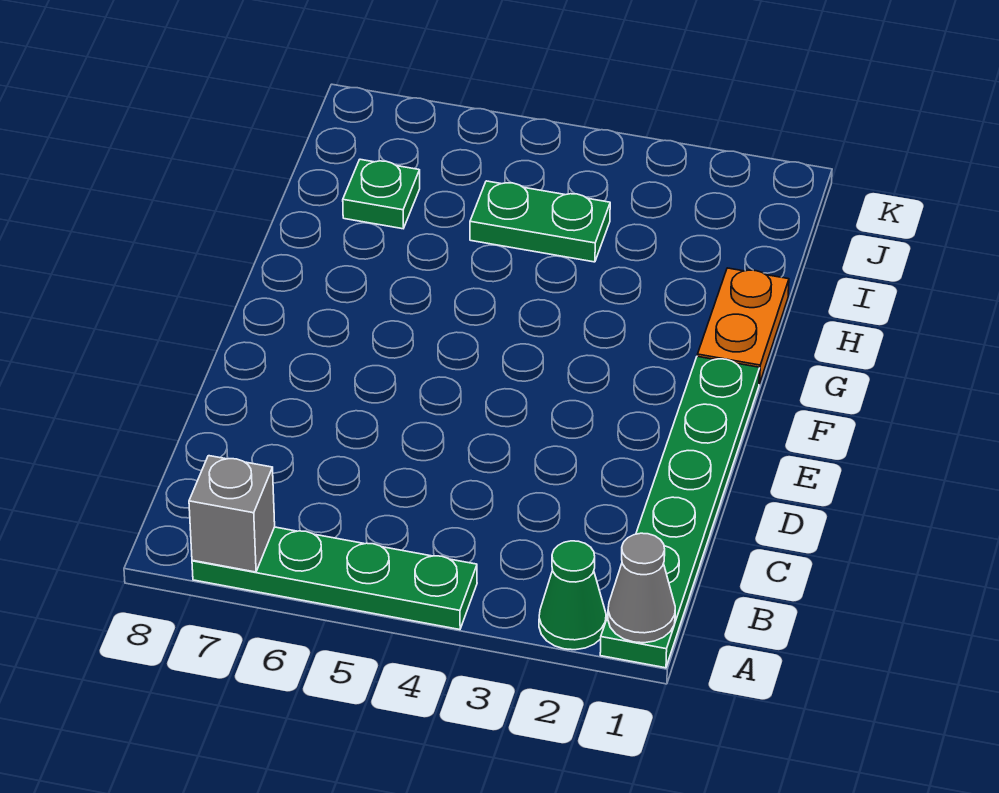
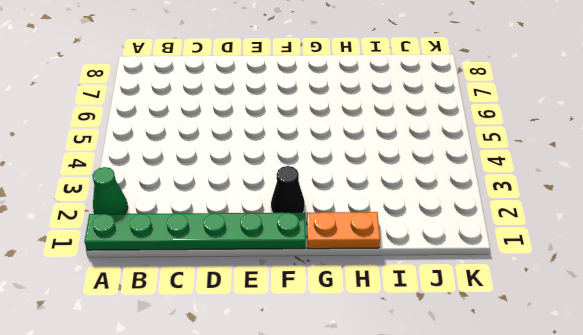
black cone F2 level 1 -> none
none -> green plate A4:A7 level 1
none -> green plate I4:I5 level 1

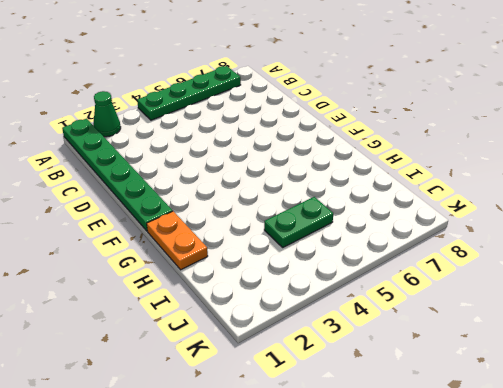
none -> green plate I7 level 1
none -> grey cone A1 level 2

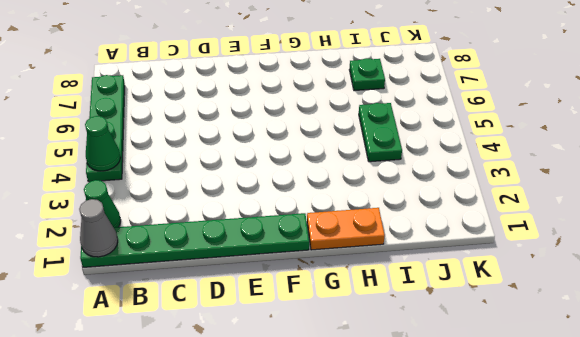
green cone A4 level 2 -> none
none -> grey brick A7 level 2

